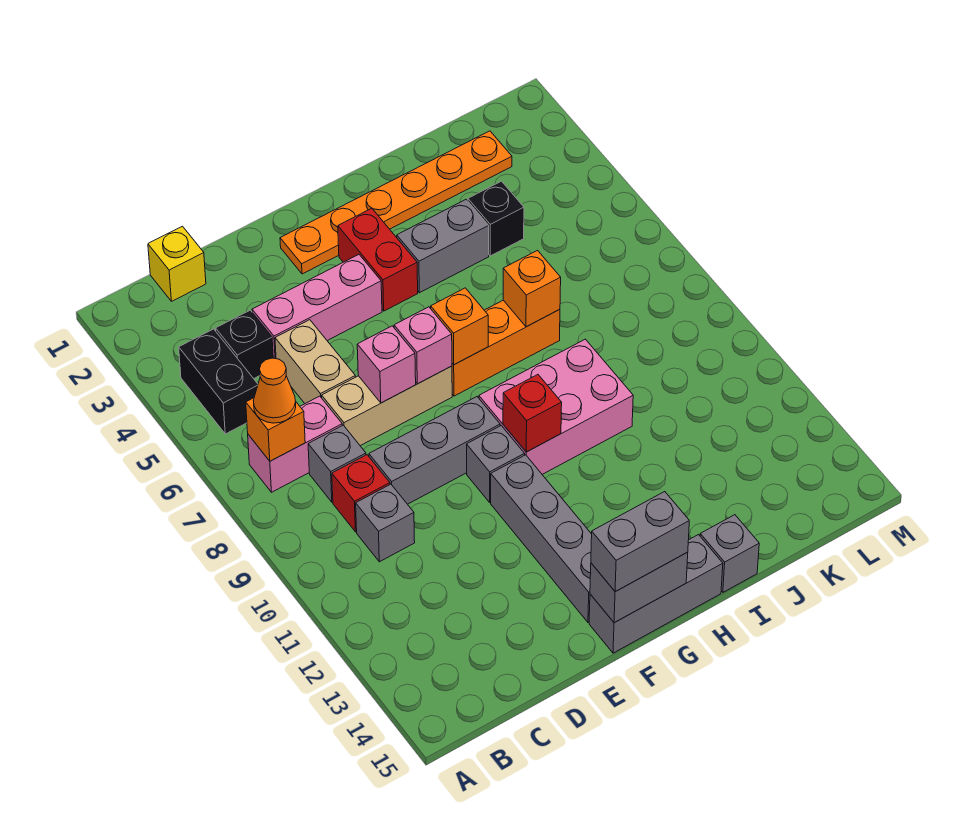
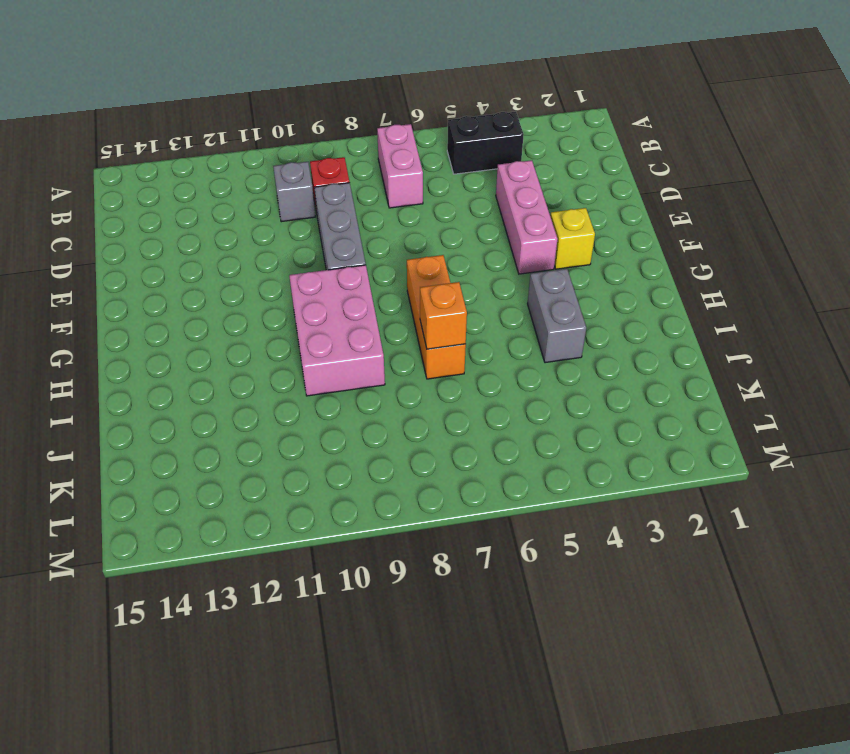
yellow brick F3 level 1 -> yellow brick C1 level 1
none -> black brick C4 level 1
none -> grey brick C8 level 1
none -> tan brick D5:D6 level 1
none -> tan brick D7:F7 level 1

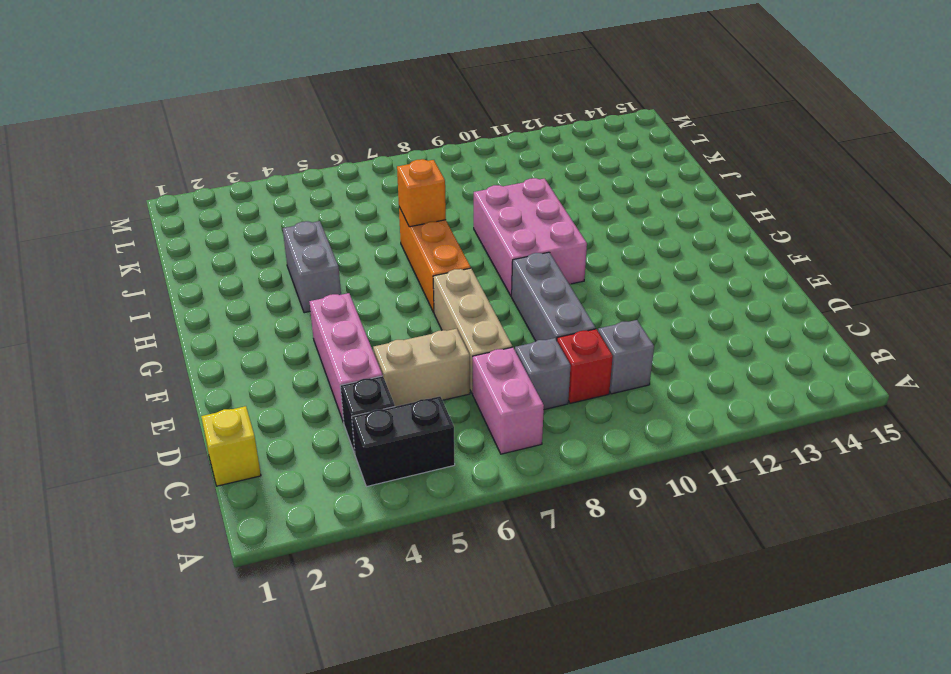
none -> orange plate F2:K2 level 1
none -> grey brick F10 level 1
none -> grey brick F11:F14 level 1
none -> grey brick F15:H15 level 1

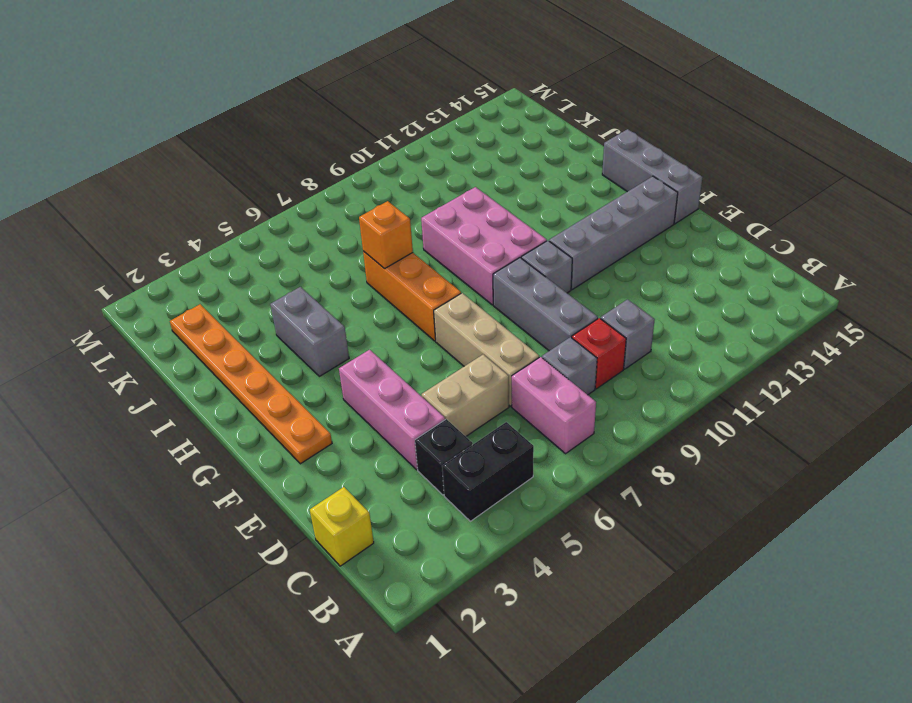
none -> red brick G3:G4 level 1
none -> grey brick I15 level 1
none -> black brick J4 level 1
none -> orange brick B7 level 2

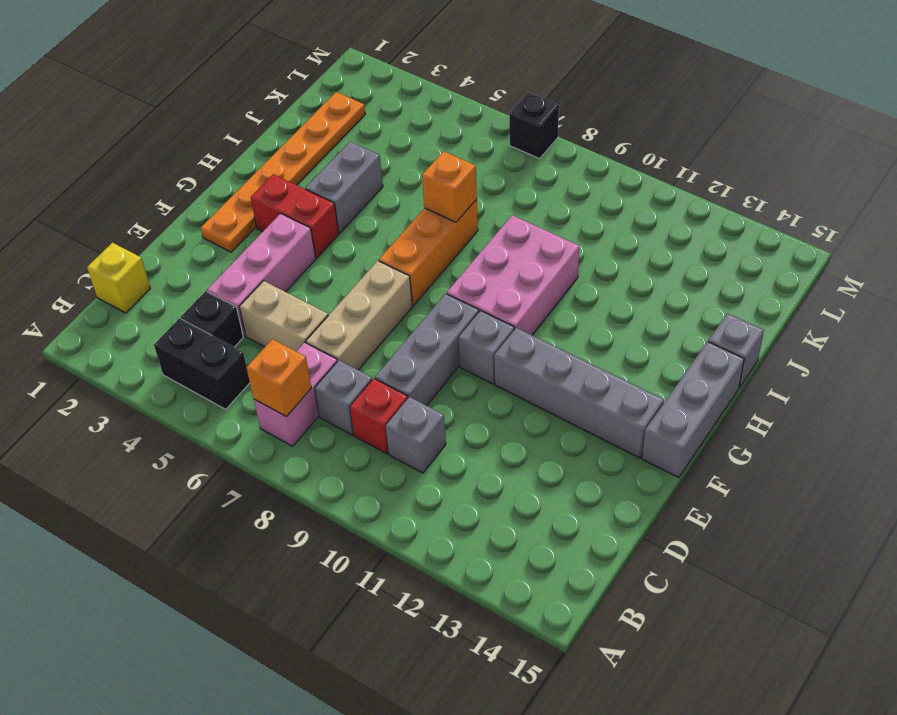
black brick M7 level 1 -> black brick J4 level 1
none -> pink brick E7 level 2
none -> pink brick F7 level 2
none -> grey brick F15:G15 level 2
none -> orange brick G7 level 2

